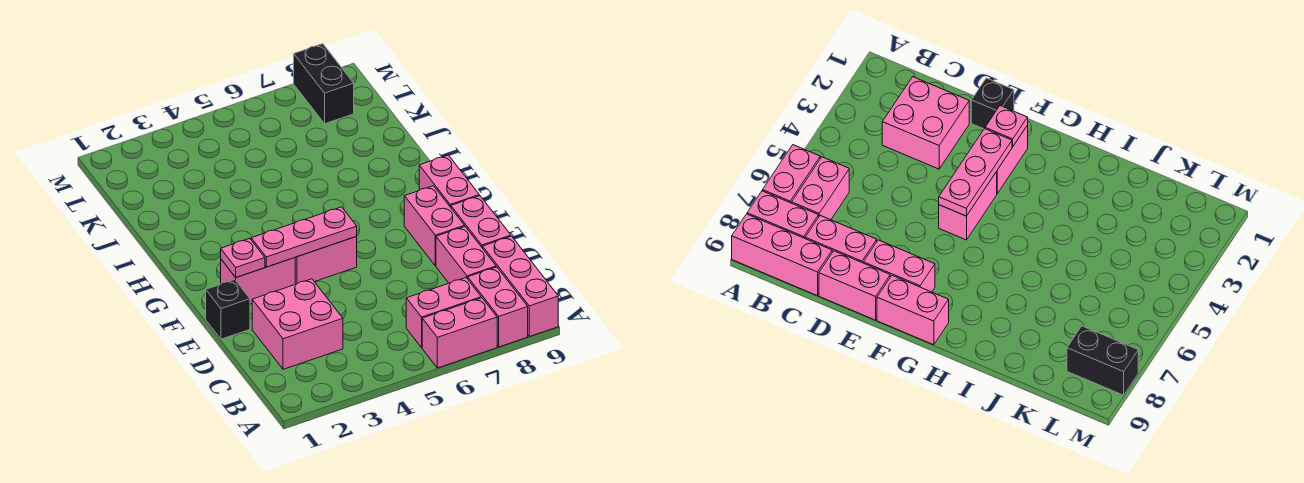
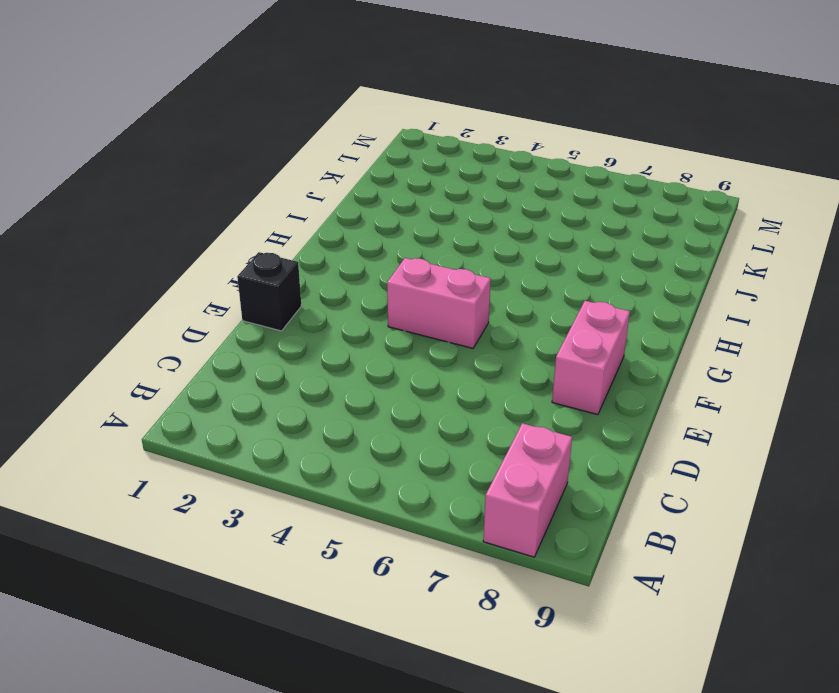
none -> pink brick A6:A7 level 1
none -> pink brick A9:C9 level 1
none -> pink brick B6:B7 level 1

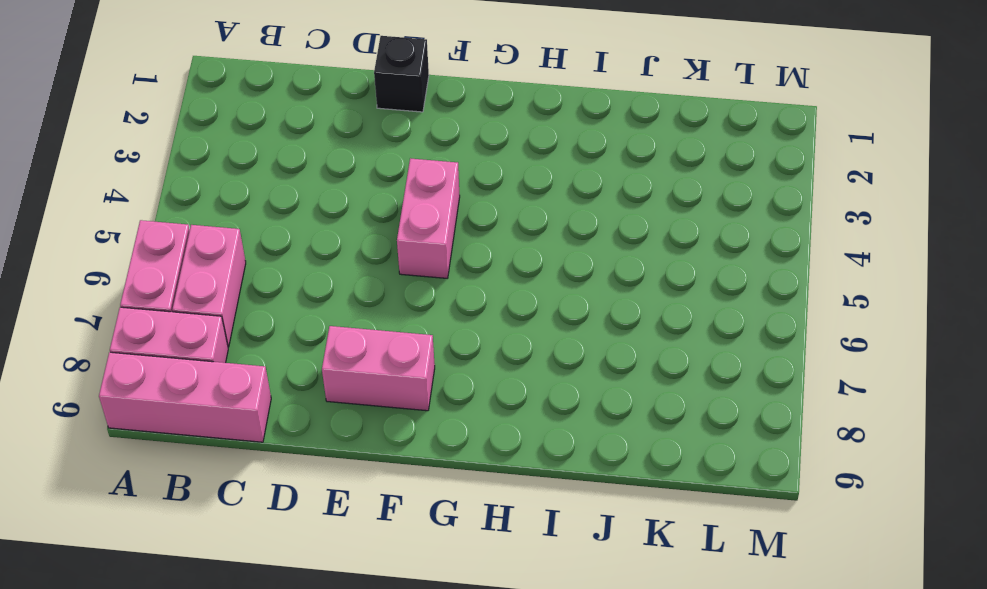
none -> pink brick C2:D3 level 1
none -> pink brick C8:D8 level 1
none -> pink brick D9:E9 level 1

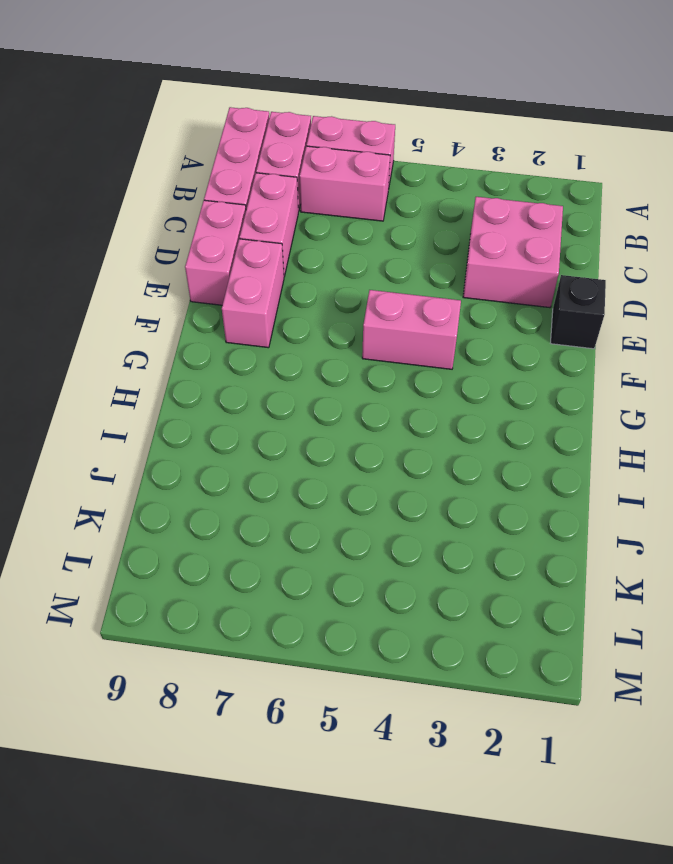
none -> pink brick F2:F3 level 1
none -> pink brick F9:G9 level 1
none -> black brick L8:M8 level 1

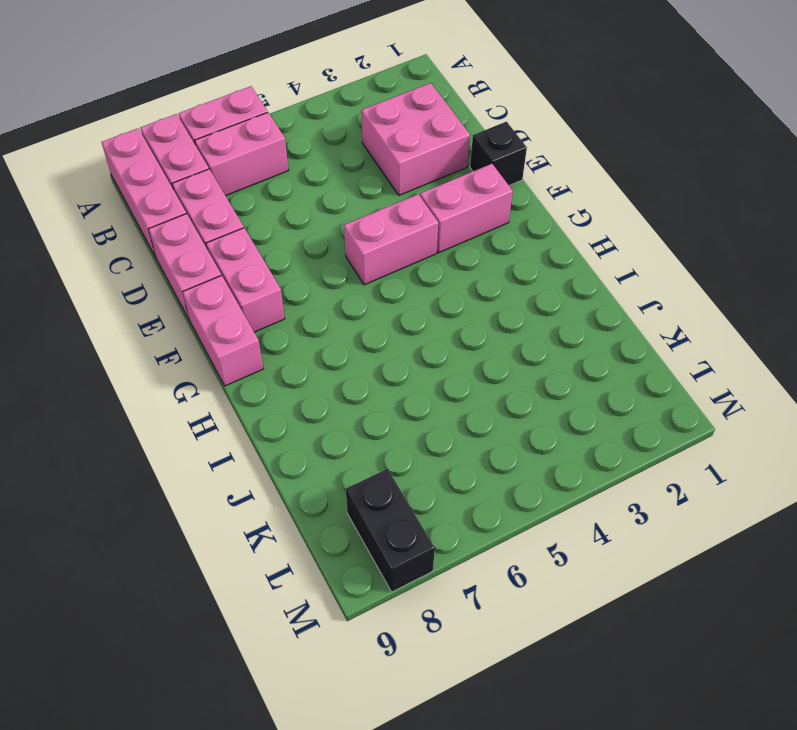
none -> pink plate F2 level 2
none -> pink plate F3:F5 level 2

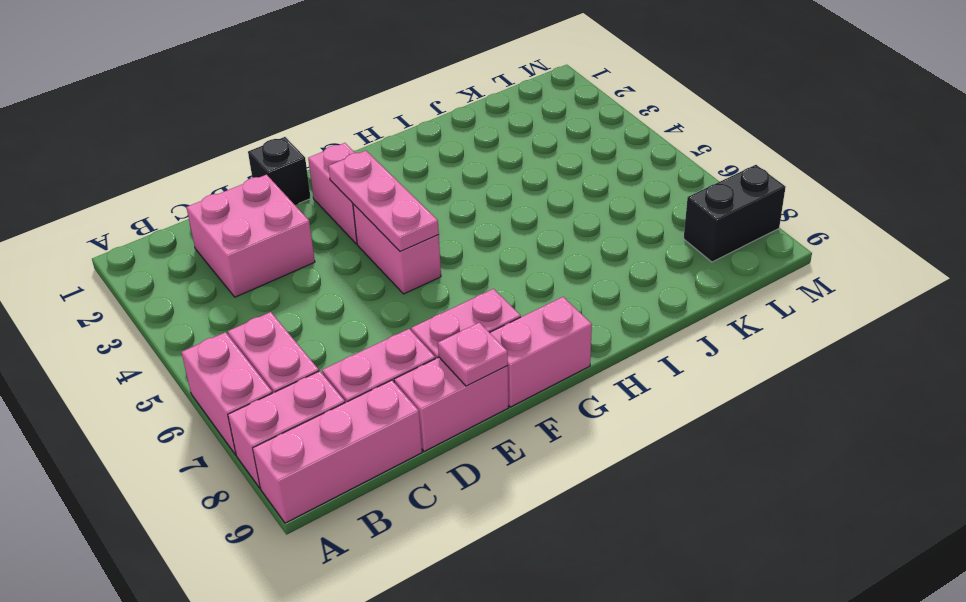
pink plate E9 level 2 -> pink plate F2 level 2

